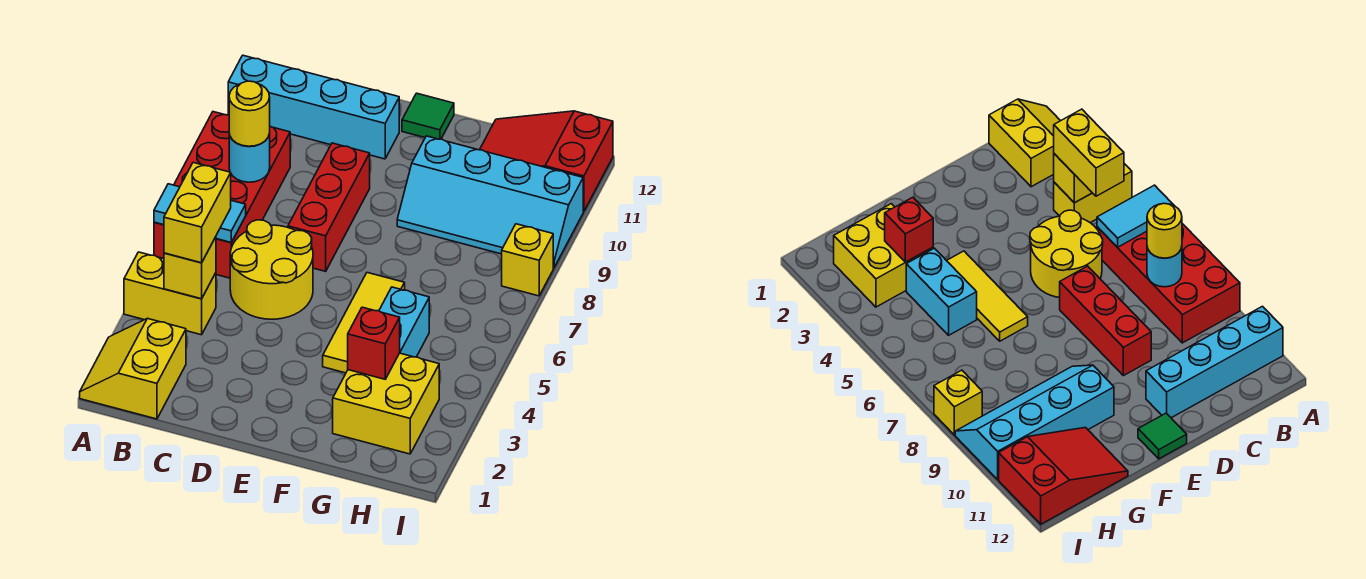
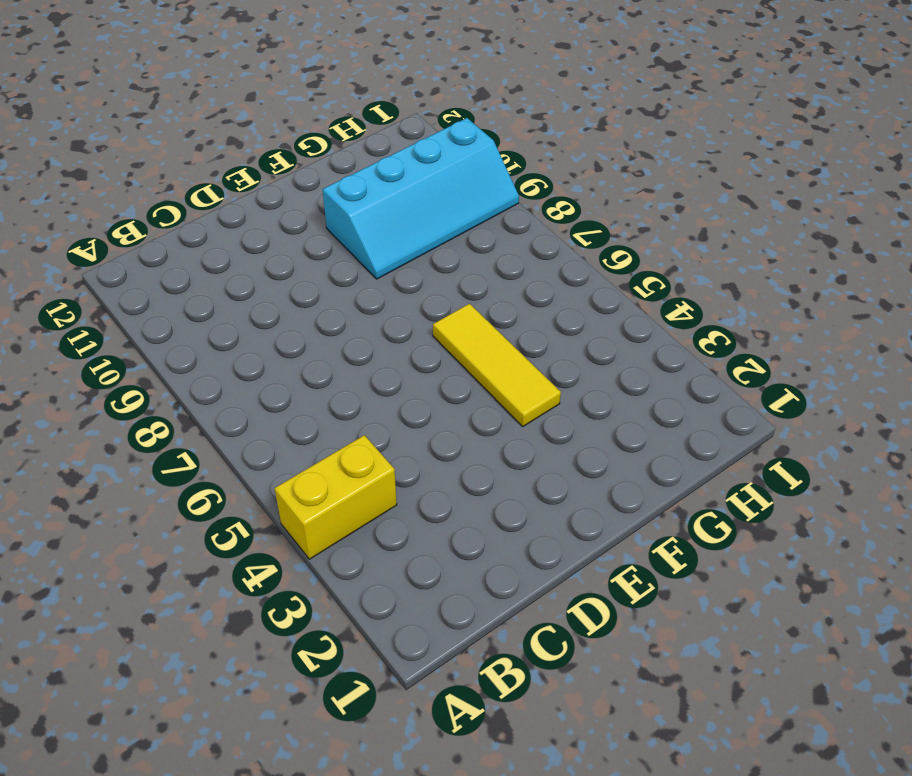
none -> yellow slope A1:B2 level 1 top B
none -> red brick A6:B9 level 1
none -> cyan brick A11:D11 level 1

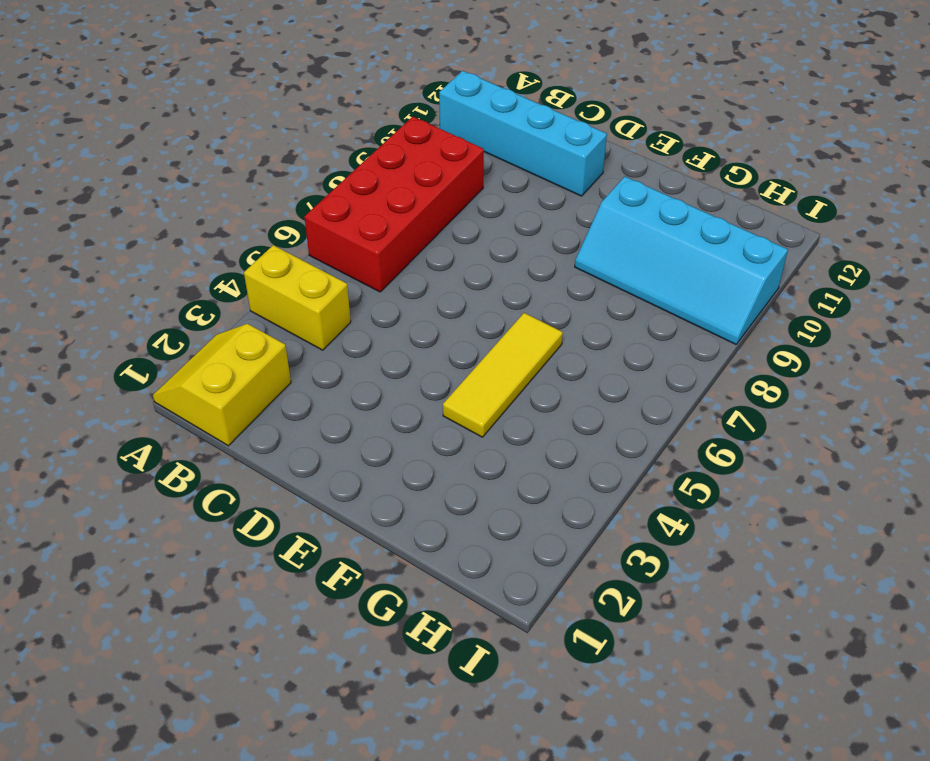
none -> yellow round brick C5:D6 level 1
none -> red brick D7:D9 level 1
none -> green tile E12 level 1

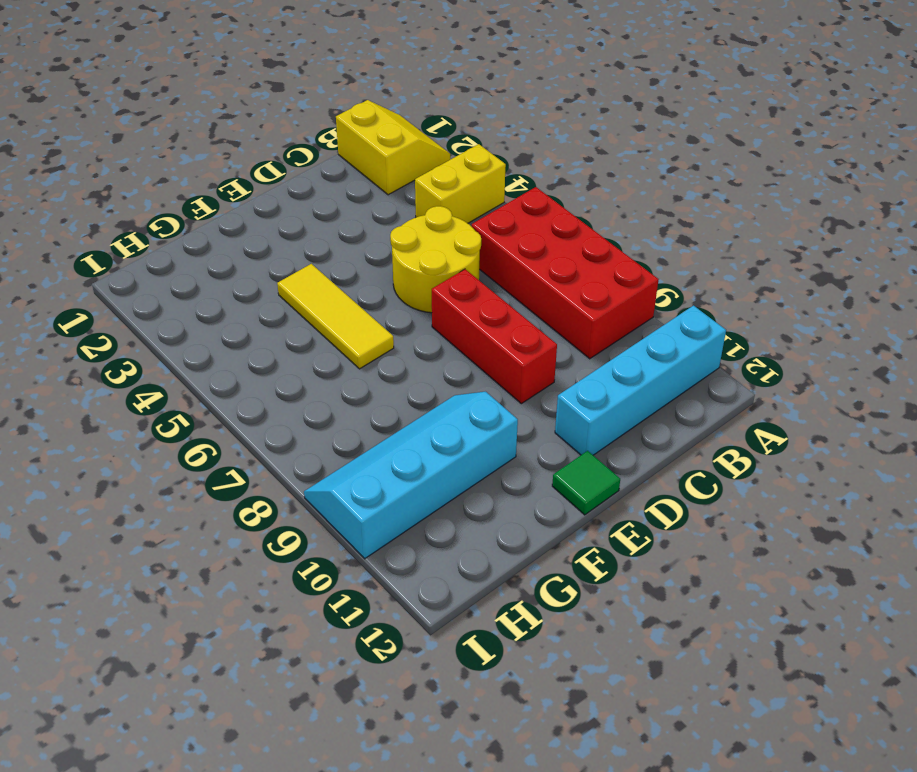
none -> yellow brick G2:H3 level 1
none -> cyan brick G4:G5 level 1
none -> red slope G11:I12 level 1 top I

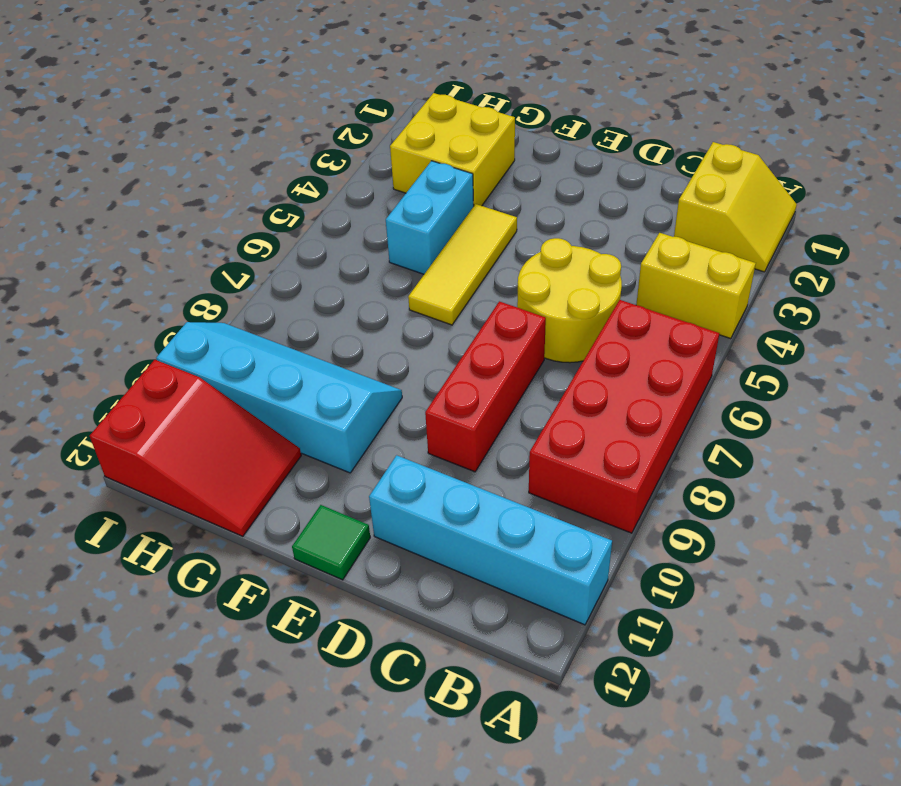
none -> yellow brick I8 level 1
none -> cyan tile A6:B6 level 2
none -> yellow brick B4 level 2

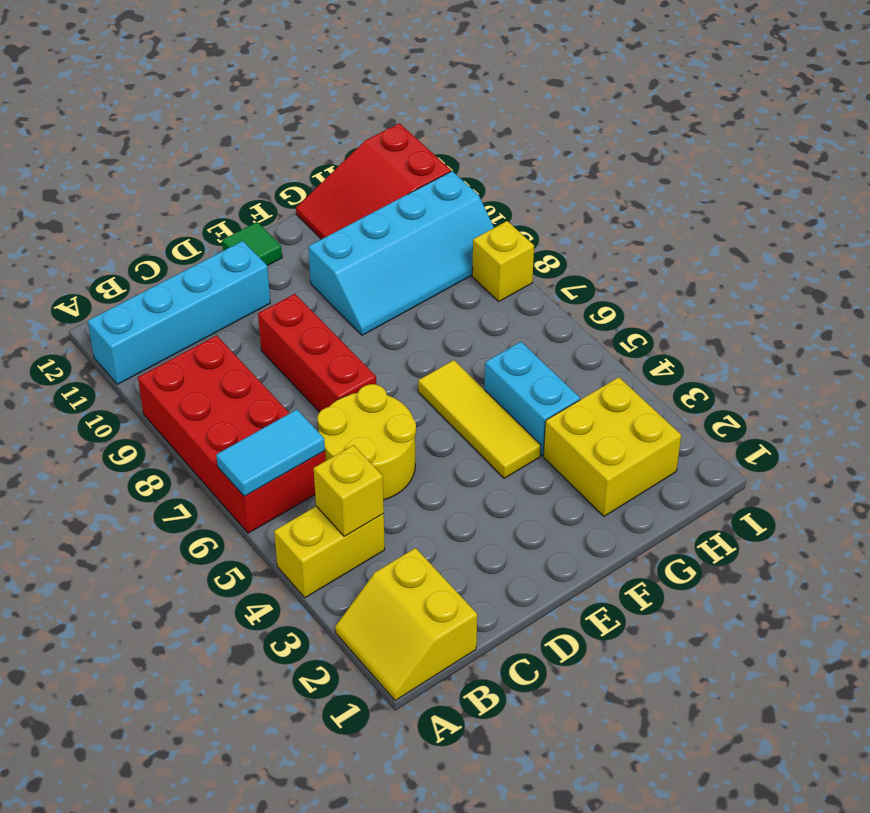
none -> cyan round brick B8 level 2
none -> red brick G3 level 2
none -> yellow brick B4:B5 level 3

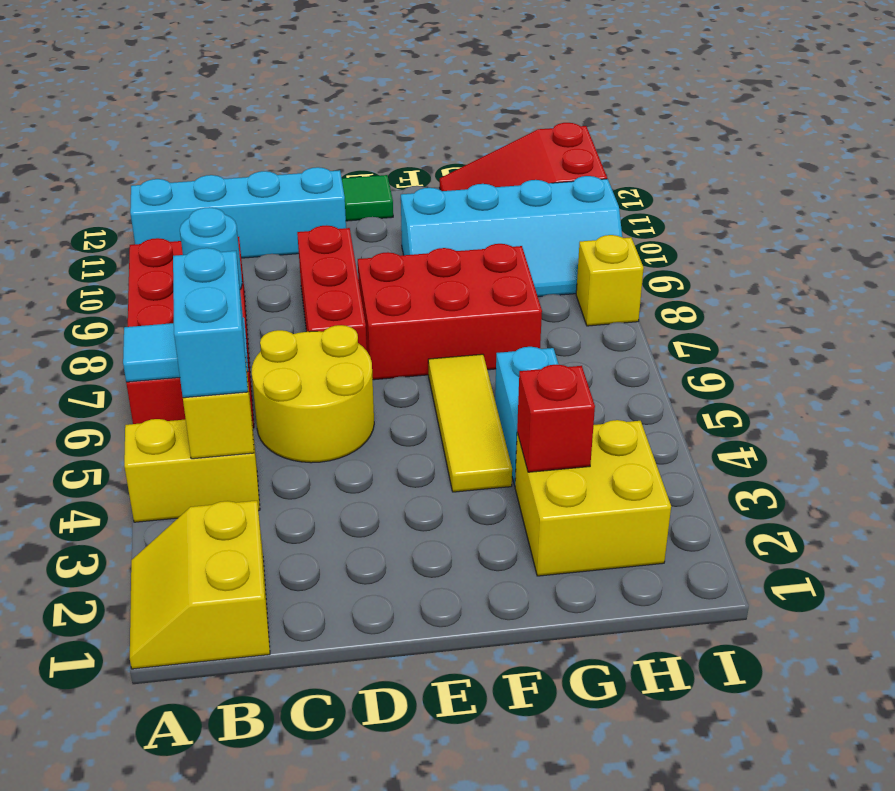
cyan brick B4:B5 level 3 -> yellow brick B4:B5 level 3
red brick E7:G8 level 1 -> none
none -> yellow round brick B8 level 3

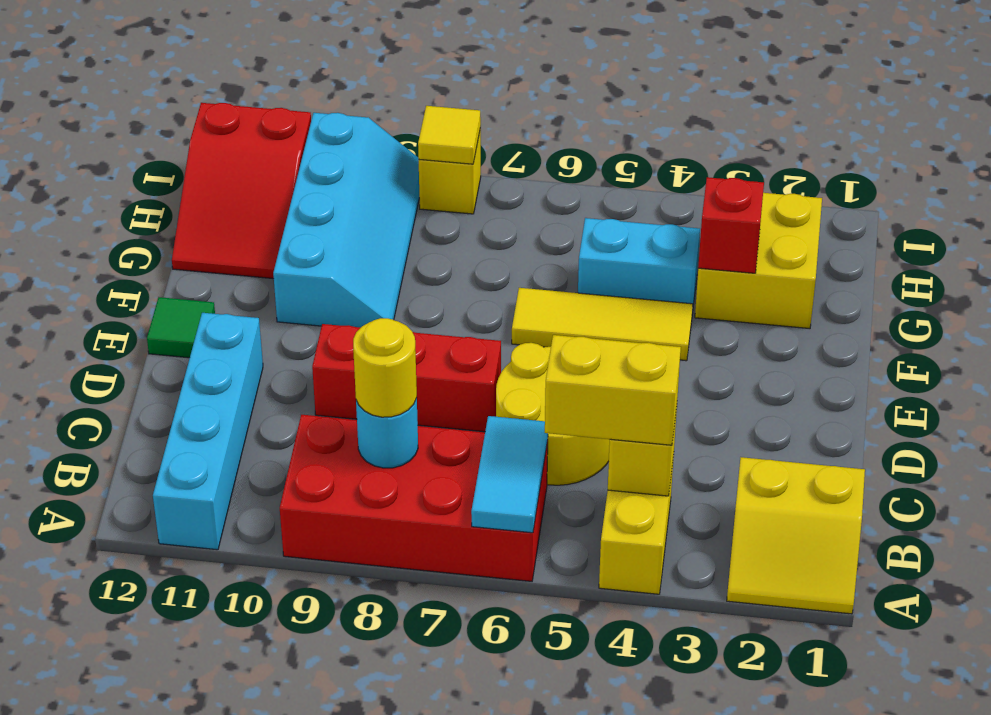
yellow tile I8 level 2 -> none

